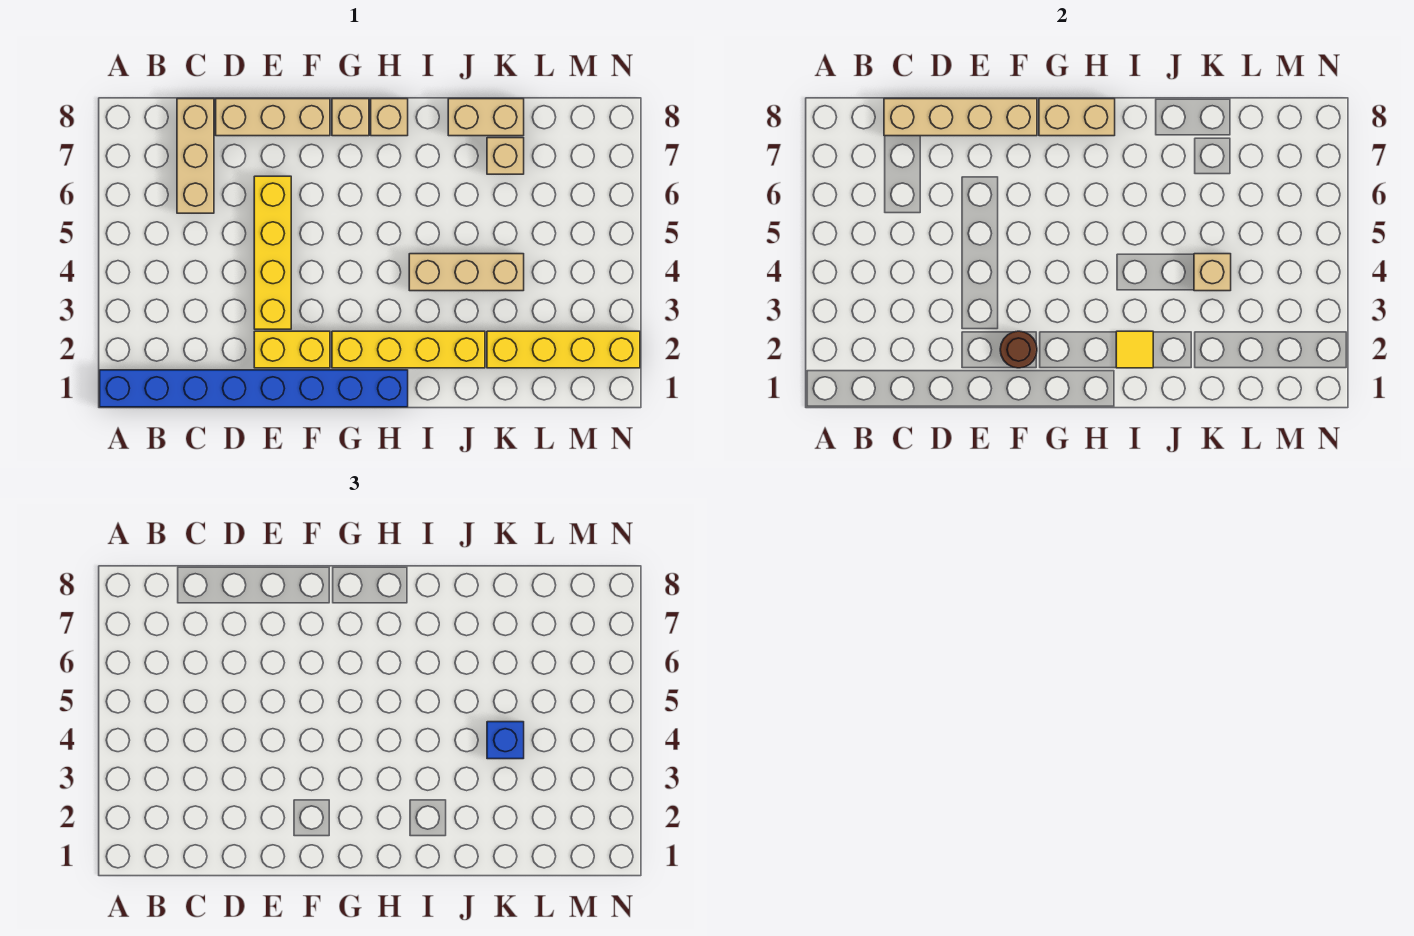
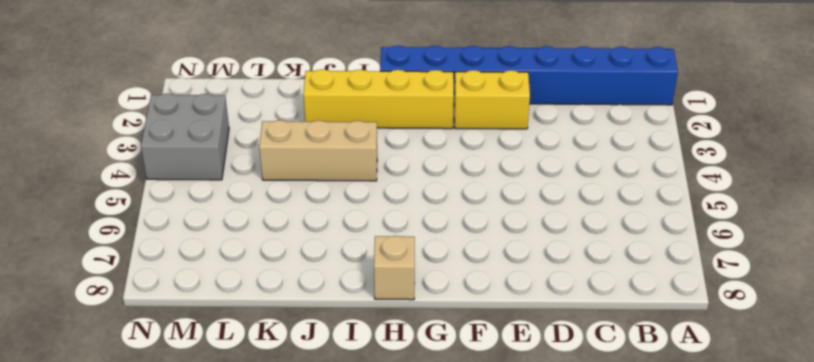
grey brick M3:N4 level 1 -> none
none -> tan brick C6:C8 level 1
none -> tan brick D8:F8 level 1
none -> yellow brick E3:E6 level 1

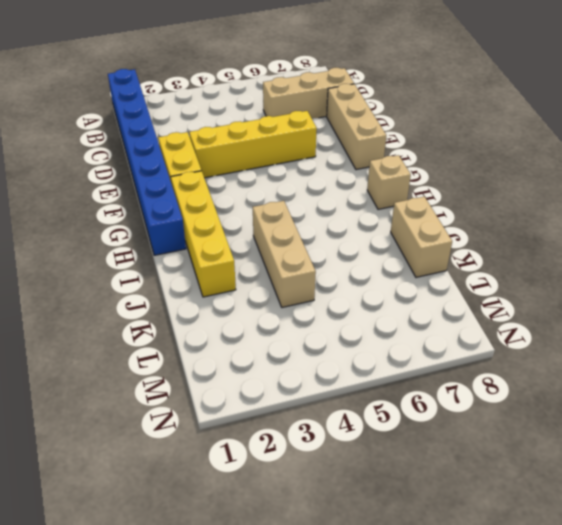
none -> tan brick G8 level 1
none -> yellow brick K2:N2 level 1
none -> tan brick K7 level 1

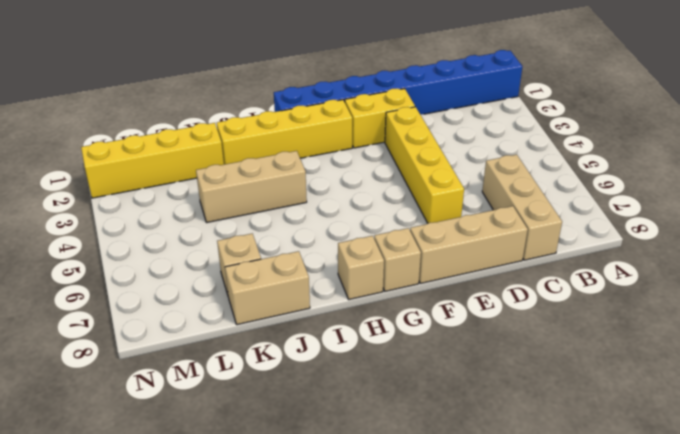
none -> tan brick C8:F8 level 2
none -> brown round brick F2 level 2
none -> tan brick G8:H8 level 2

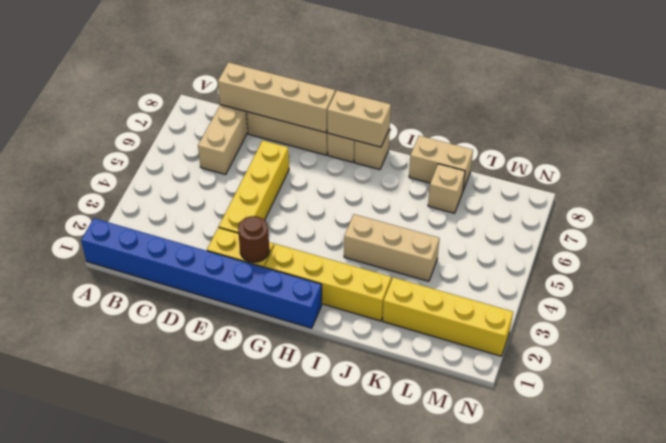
none -> yellow tile I2 level 2
none -> tan brick K4 level 2
none -> blue brick K4 level 3

